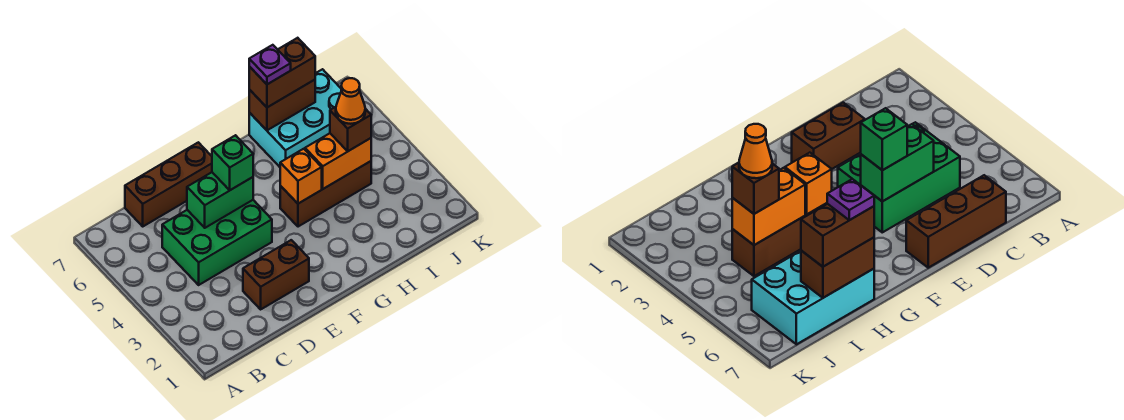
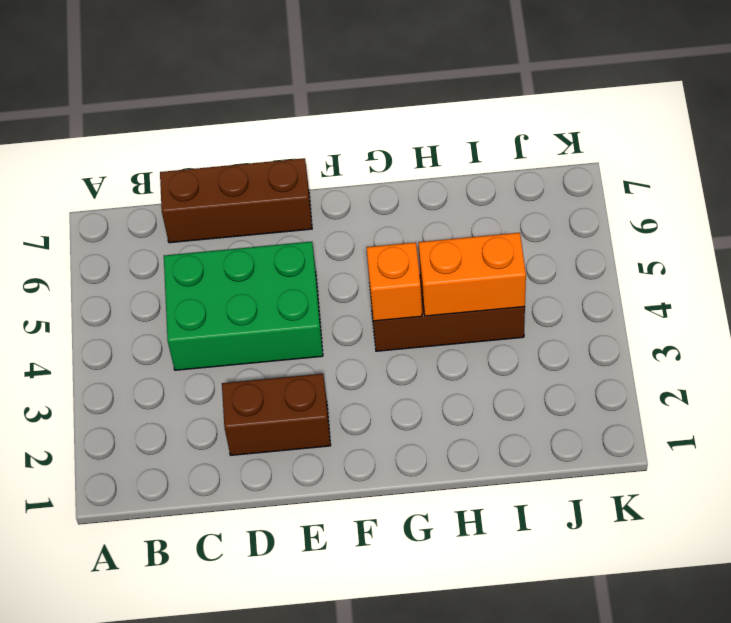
none -> cyan brick H6:J7 level 1
none -> green brick D5:E5 level 2
none -> brown brick H7:I7 level 2

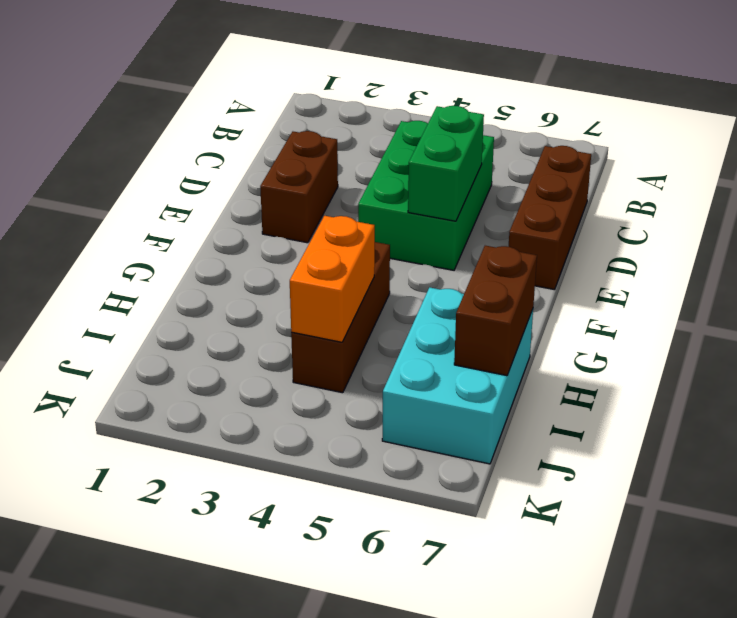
none -> orange brick G4 level 2
none -> green brick E5 level 3
none -> brown brick H7:I7 level 3

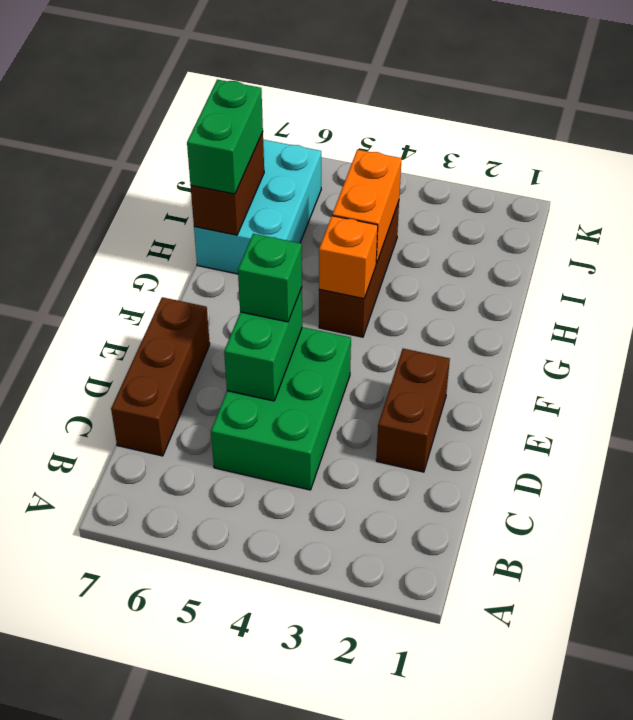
green brick H7:I7 level 3 -> brown brick H7:I7 level 3
none -> brown brick I4 level 3
none -> purple plate H7 level 4
none -> orange cone I4 level 4

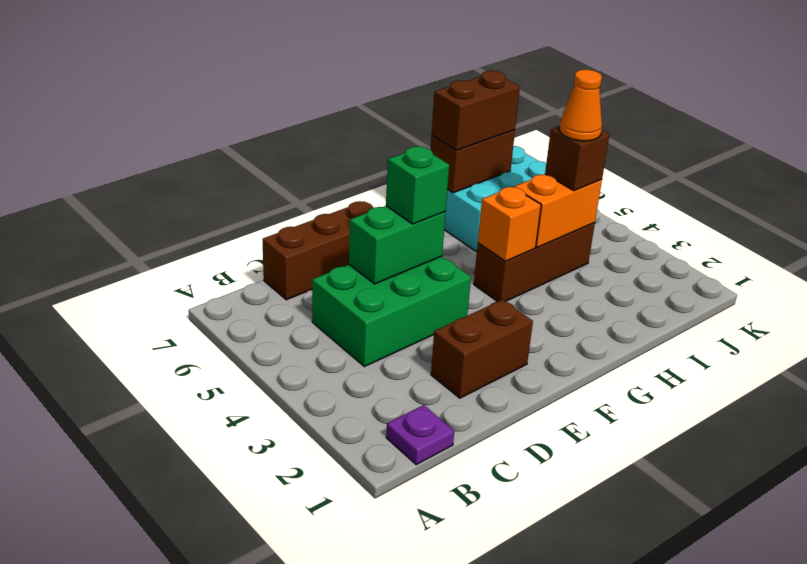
purple plate B1 level 1 -> purple plate H7 level 4

